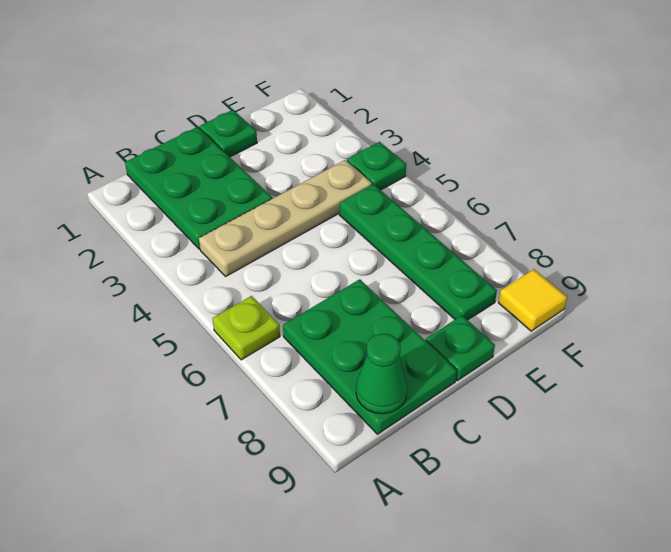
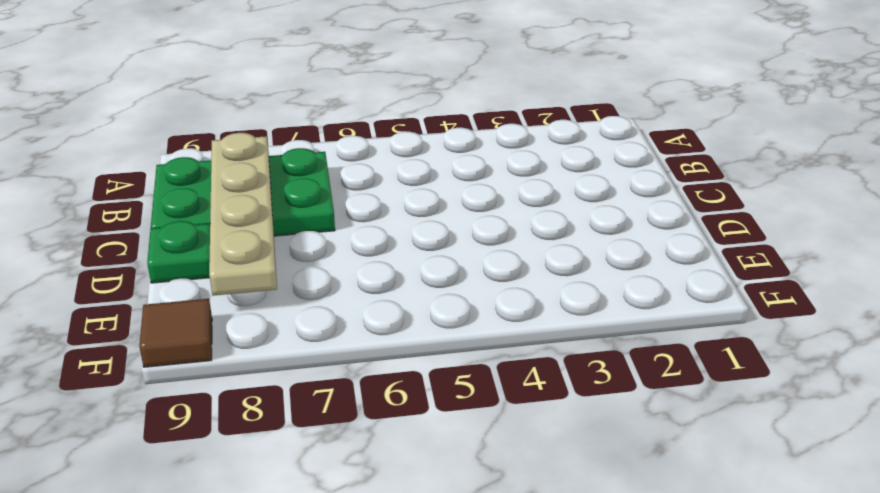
tan plate B8:E8 level 2 -> tan plate B4:E4 level 1
brown tile F9 level 1 -> yellow tile F9 level 1
none -> lime plate A6 level 1
none -> green plate B1:C3 level 1

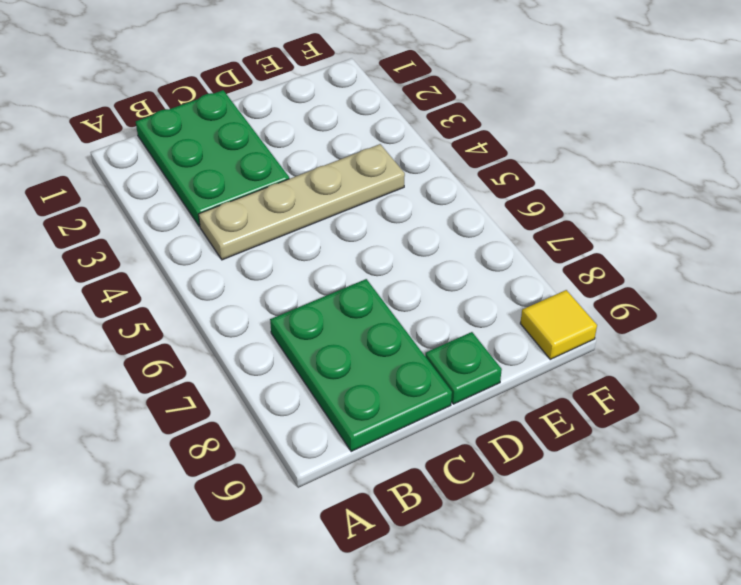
none -> lime plate A6 level 1
none -> green plate D1 level 1

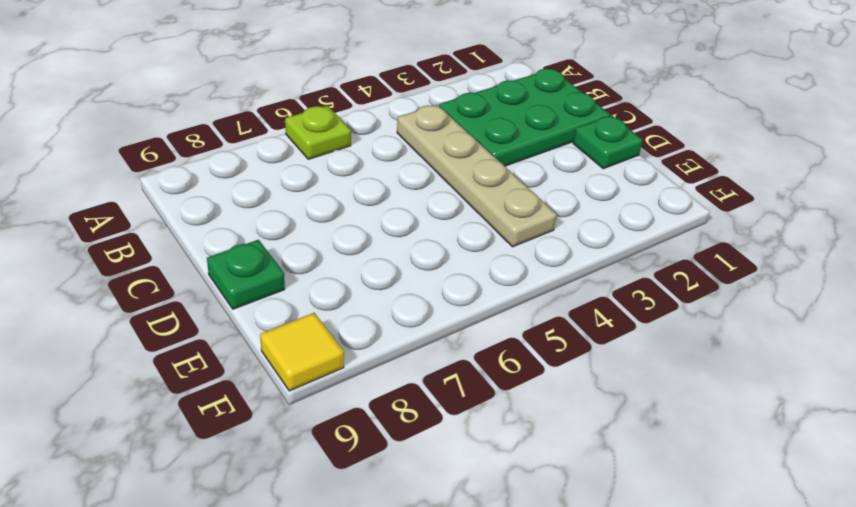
none -> green plate B7:C9 level 1
none -> green plate E5:E8 level 1

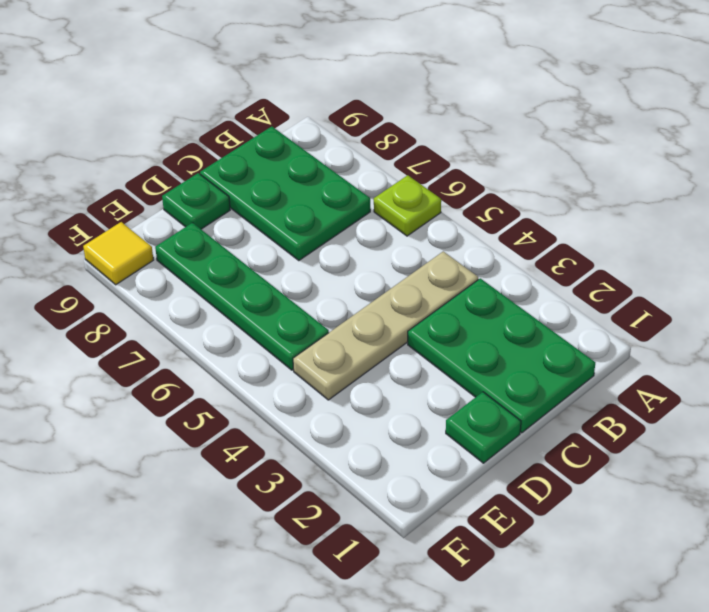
none -> green plate F4 level 1
none -> green cone B9 level 2

